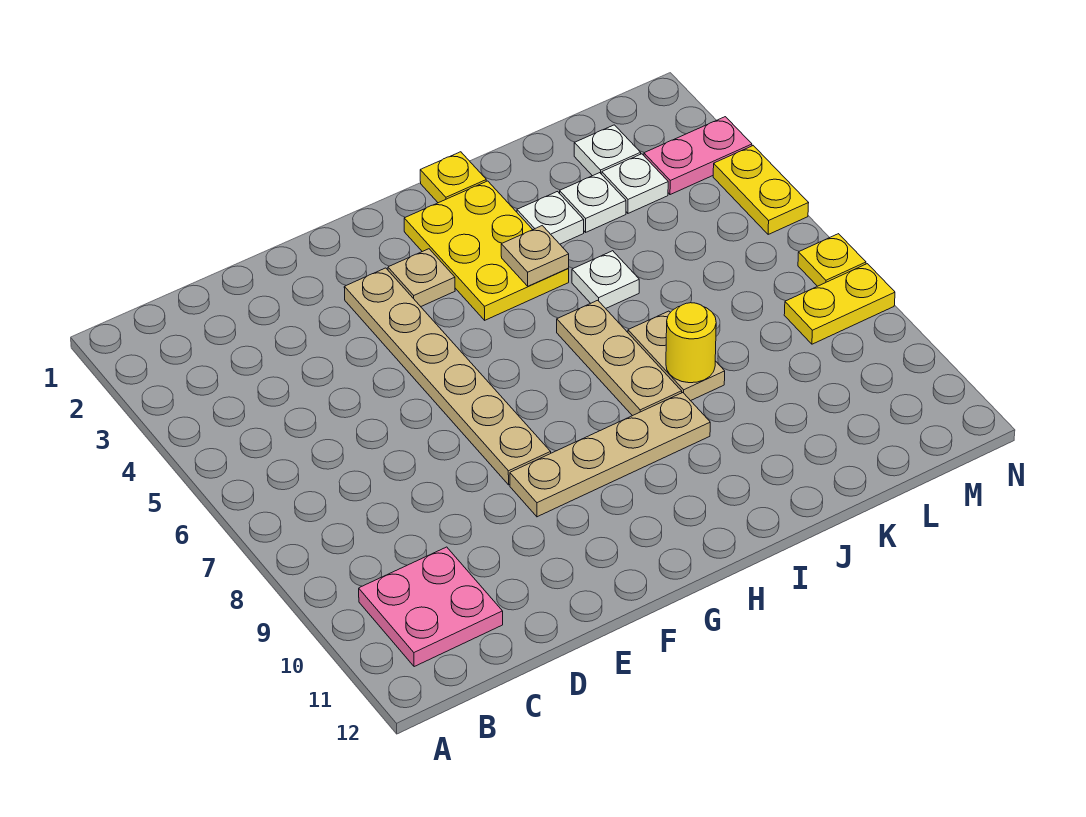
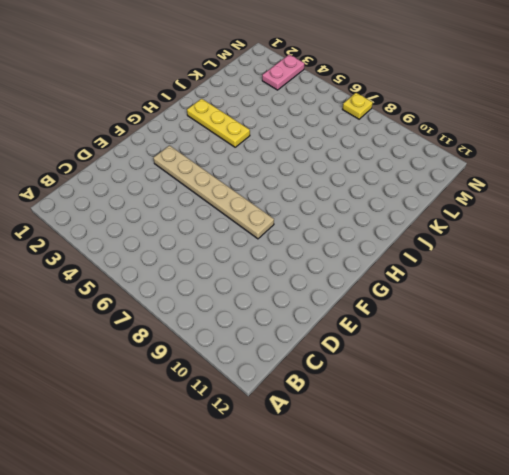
yellow plate I2:I4 level 1 -> yellow plate H2:I4 level 1
none -> pink plate B10:C11 level 1
none -> tan plate F9:I9 level 1
none -> tan plate G3 level 1

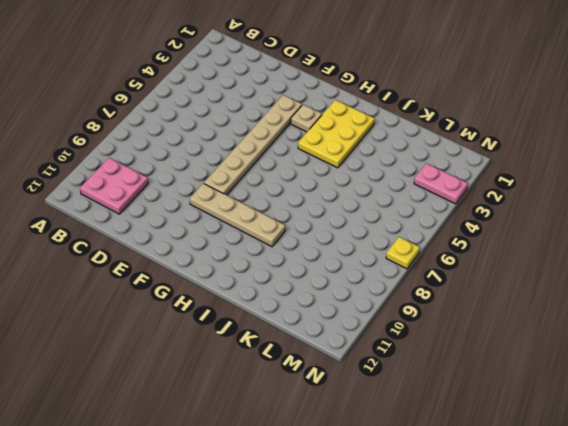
none -> yellow plate I1 level 1
none -> tan plate I6:I8 level 1
none -> white plate J3 level 1

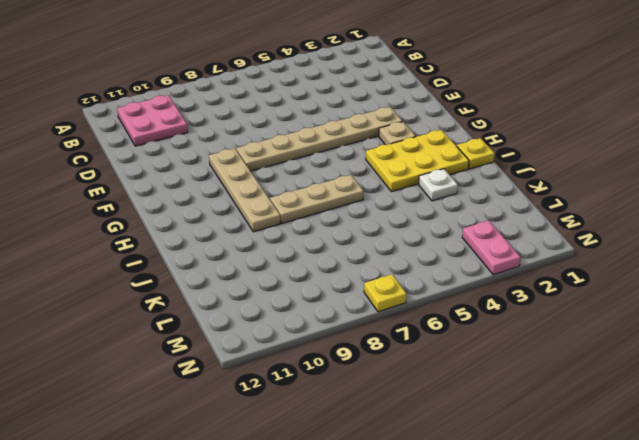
none -> white plate J5 level 1
none -> tan plate J7:J8 level 1
none -> white plate K3 level 1

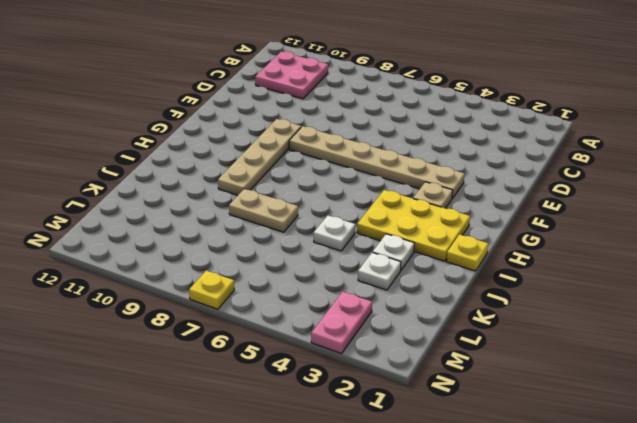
none -> tan plate I6:I8 level 1
none -> white plate L2 level 1
none -> white plate L3 level 1

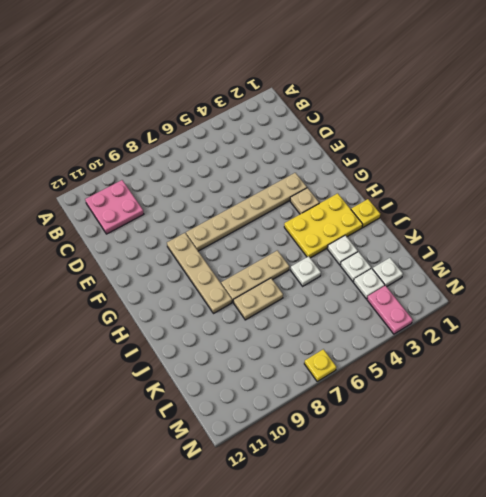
none -> yellow plate M8:N8 level 1
none -> yellow plate N4:N5 level 1
none -> tan plate I4 level 2

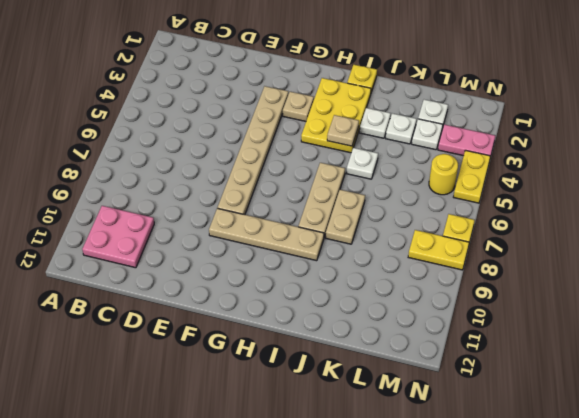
yellow round brick M5 level 1 -> yellow round brick J8 level 2

